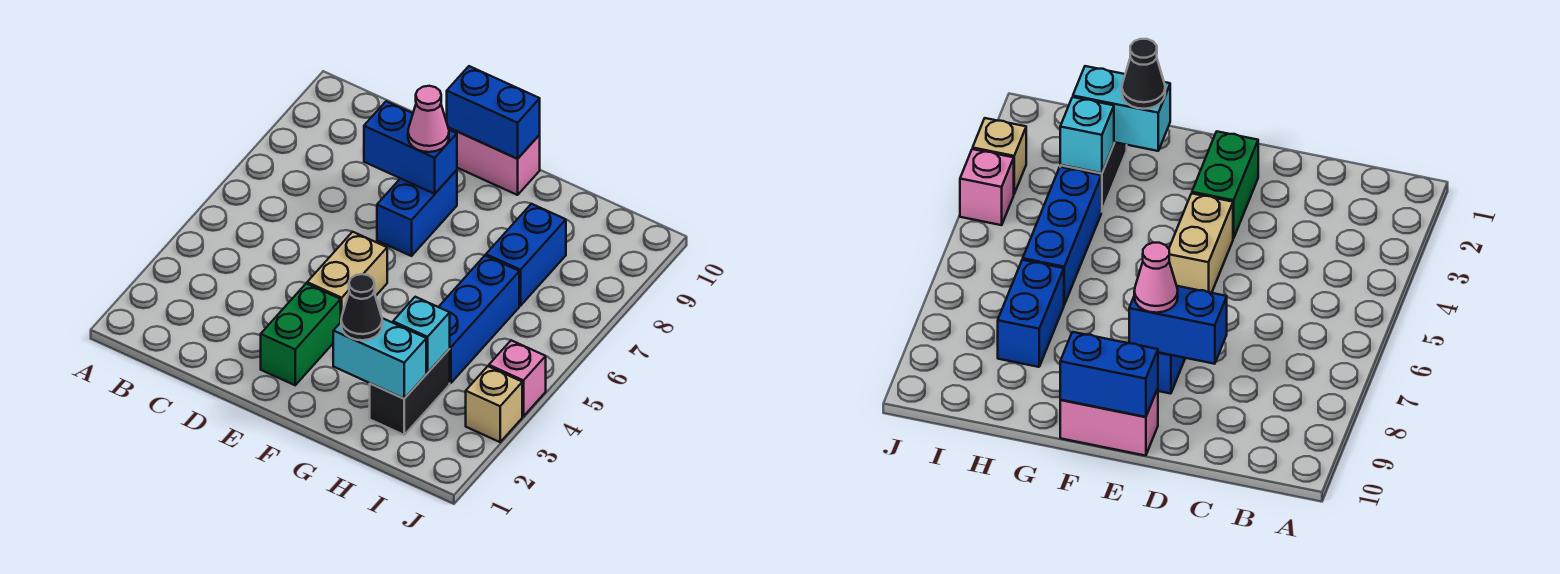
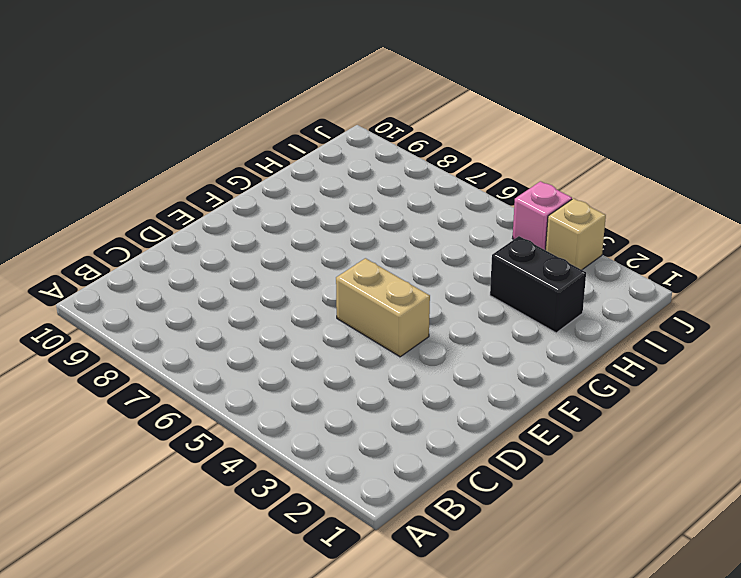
none -> green brick E2:E3 level 1
none -> blue brick E7:E8 level 1
none -> pink brick E10:F10 level 1

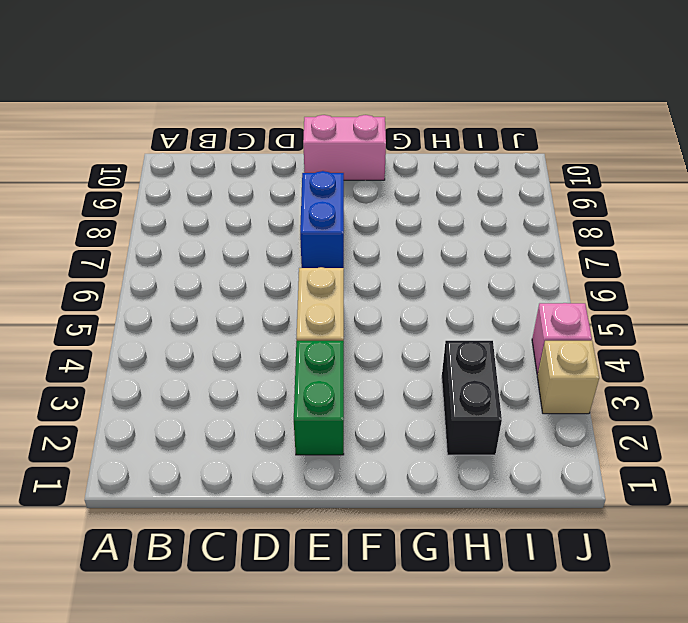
none -> blue brick H4:H6 level 1
none -> blue brick H7:H8 level 1
none -> blue brick D8:E8 level 2

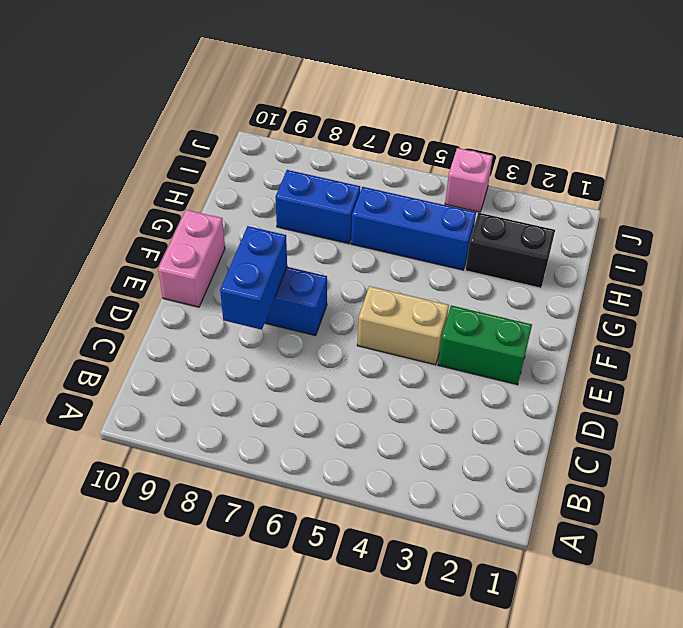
none -> tan brick J3 level 1
none -> blue brick E10:F10 level 2
none -> cyan brick G2:H2 level 2

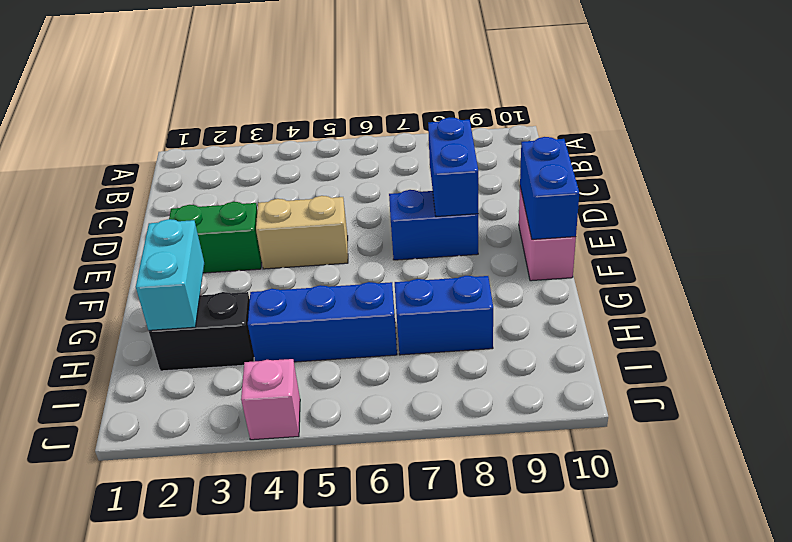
none -> tan brick J3 level 1
none -> cyan brick H3 level 2
none -> pink cone E8 level 3

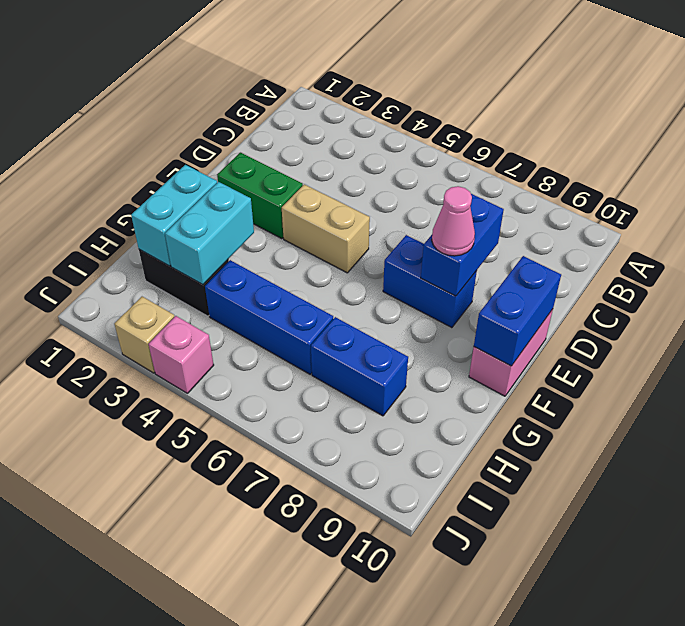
cyan brick G3:H3 level 2 -> cyan brick H3 level 2
none -> black cone G2 level 3

